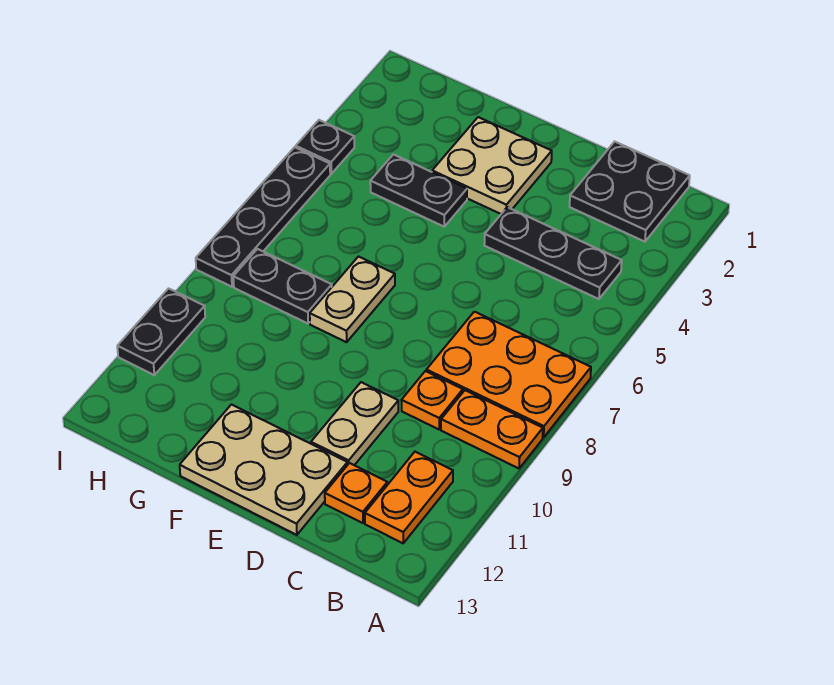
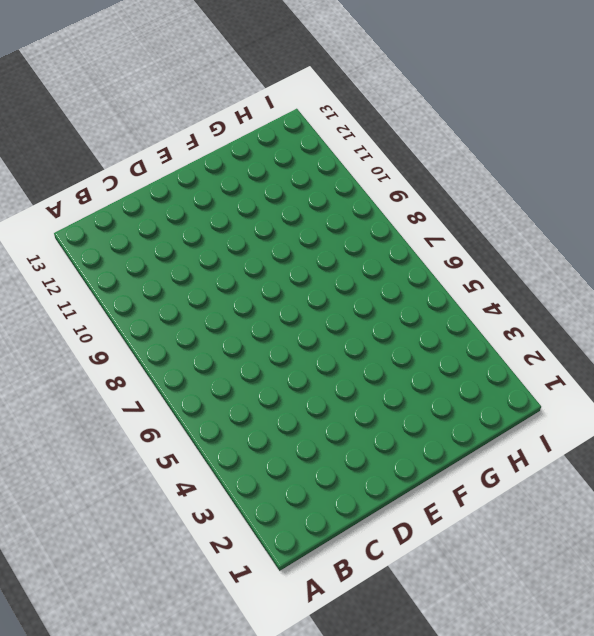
none -> orange plate A7:C8 level 1
none -> orange plate A9:B9 level 1
none -> black plate B1:C2 level 1

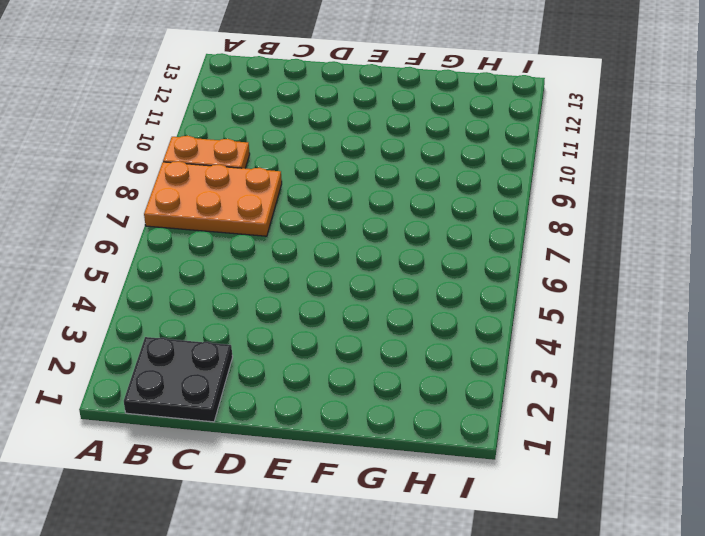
none -> black plate B4:D4 level 1
none -> orange plate B11:B12 level 1
none -> orange plate C9 level 1

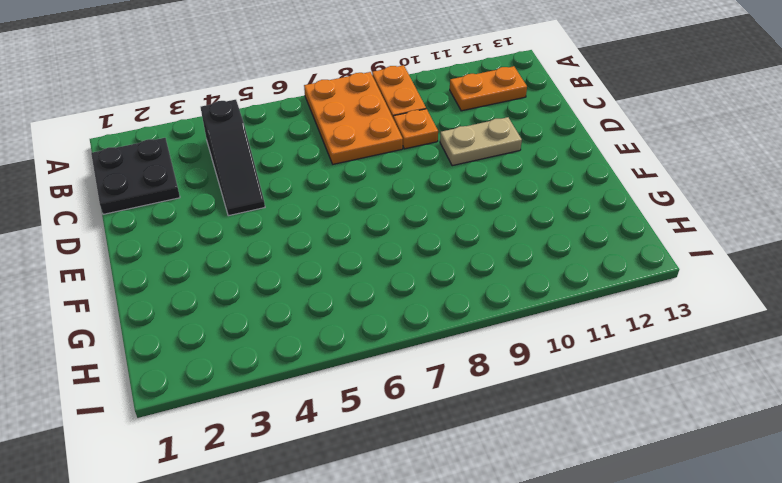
black slope B4:D4 level 1 top B -> black plate B4:D4 level 1
none -> orange plate C12 level 1
none -> tan plate D12:F13 level 1
none -> tan plate E2:F3 level 1

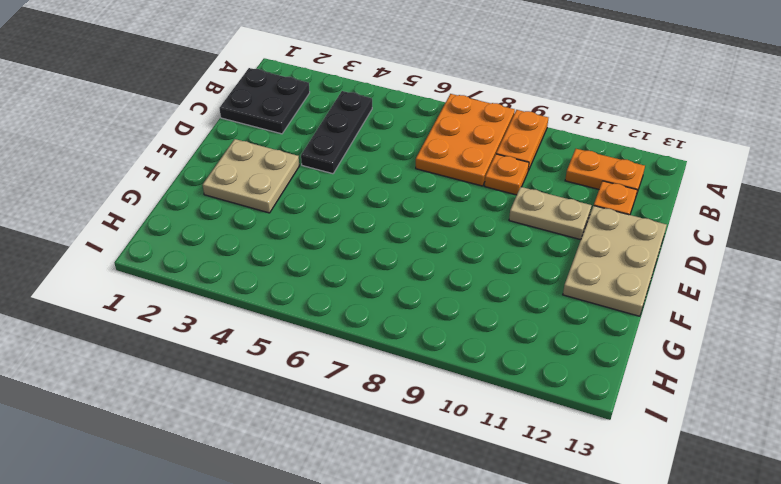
none -> black plate F4:G4 level 1
none -> tan plate F7:F8 level 1
none -> black plate G8:H8 level 1

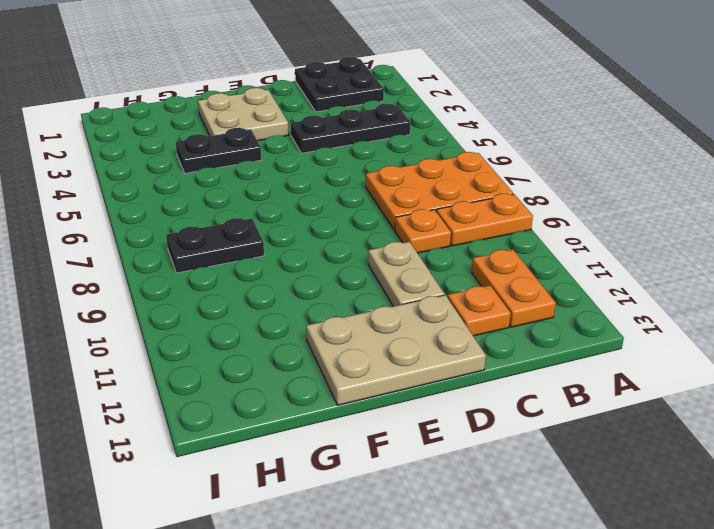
none -> tan plate F7:F8 level 1
none -> black plate I4 level 1
none -> black plate I5:I8 level 1

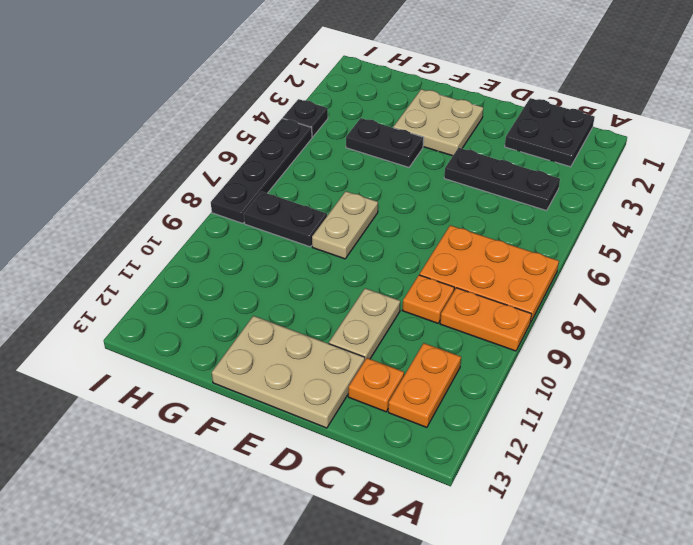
none -> black plate I10:I11 level 1

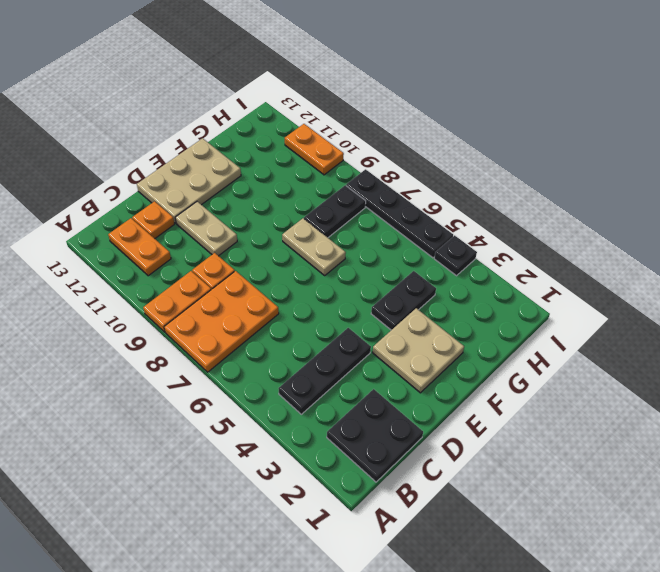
orange plate I10:I11 level 1 -> black plate I10:I11 level 1

